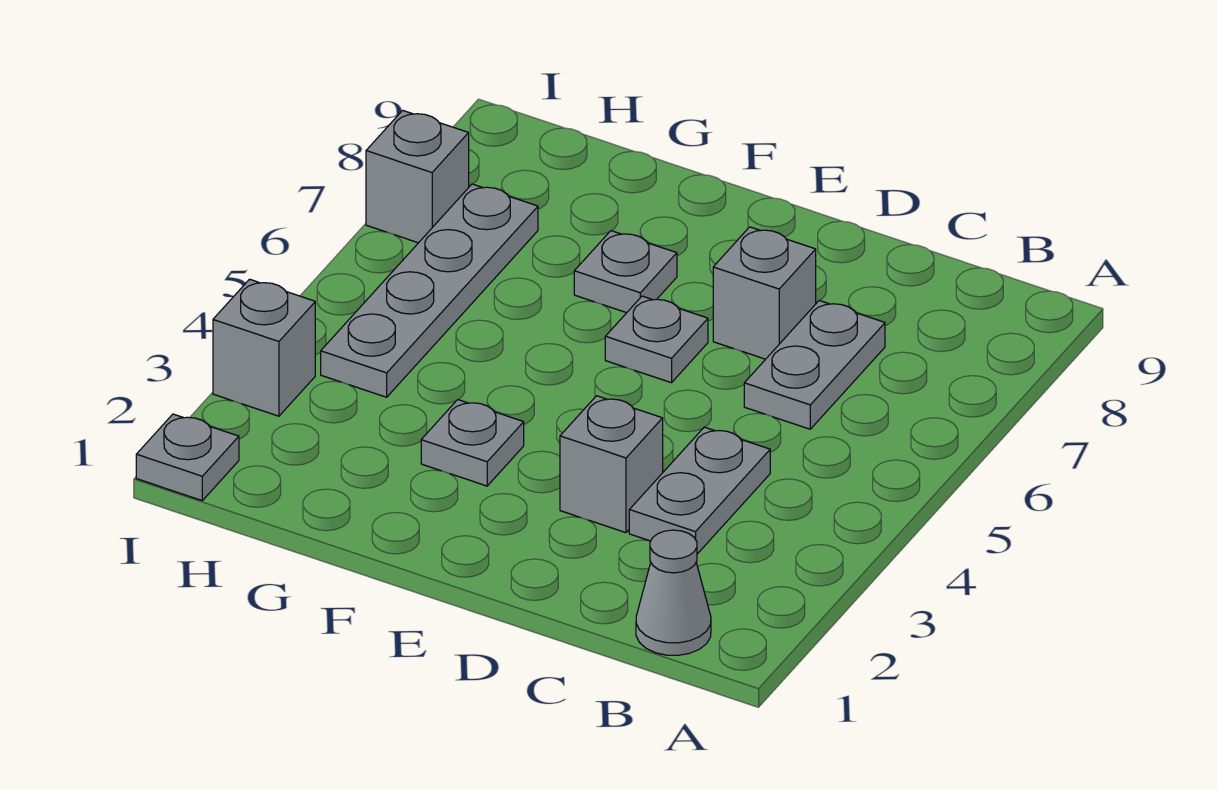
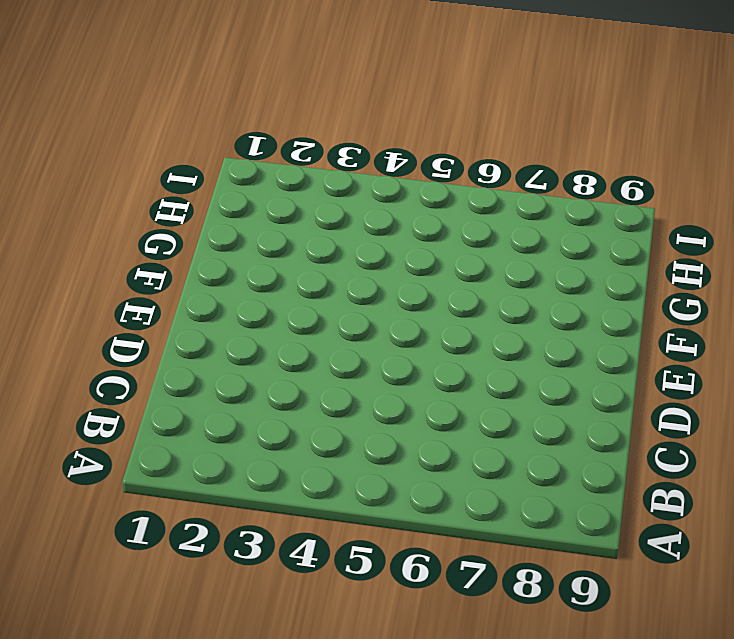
none -> grey cone B1 level 1
none -> grey plate C3:C4 level 1
none -> grey plate C6:C7 level 1

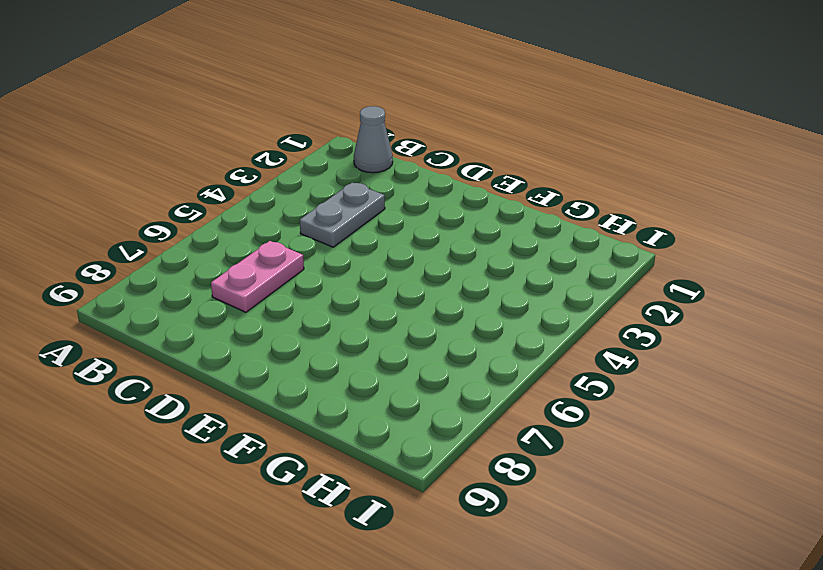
pink plate C6:C7 level 1 -> grey plate C6:C7 level 1
none -> grey brick D3 level 1
none -> grey brick D7 level 1
none -> grey plate E6 level 1

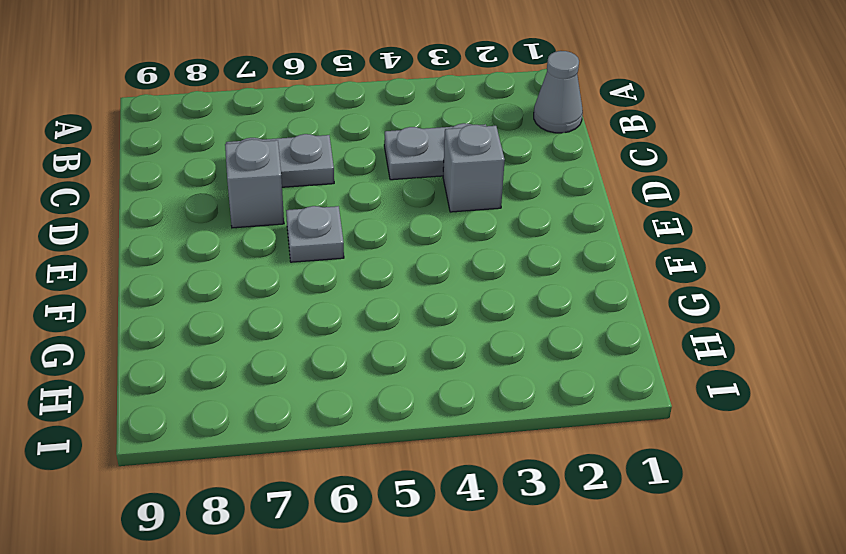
none -> grey plate F3 level 1
none -> grey plate F7 level 1
none -> grey plate H4:H7 level 1

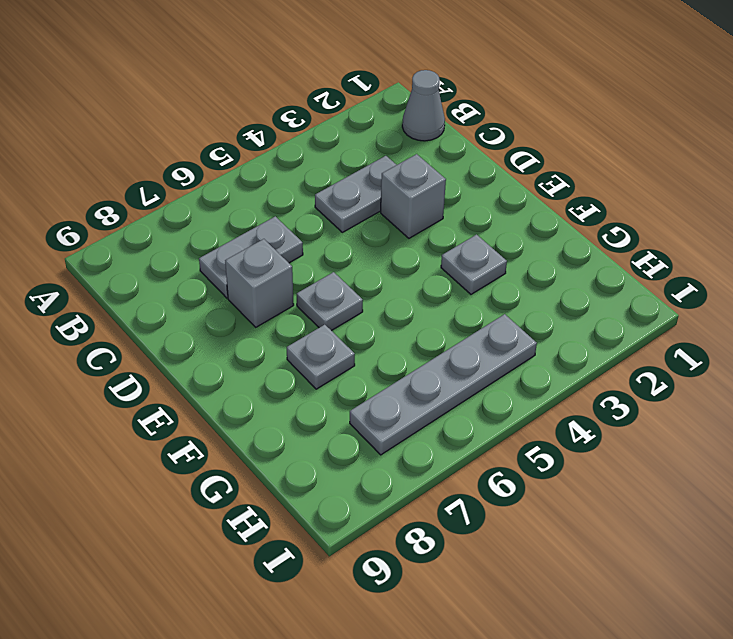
none -> grey plate I1 level 1
none -> grey brick I3 level 1
none -> grey brick I7 level 1

